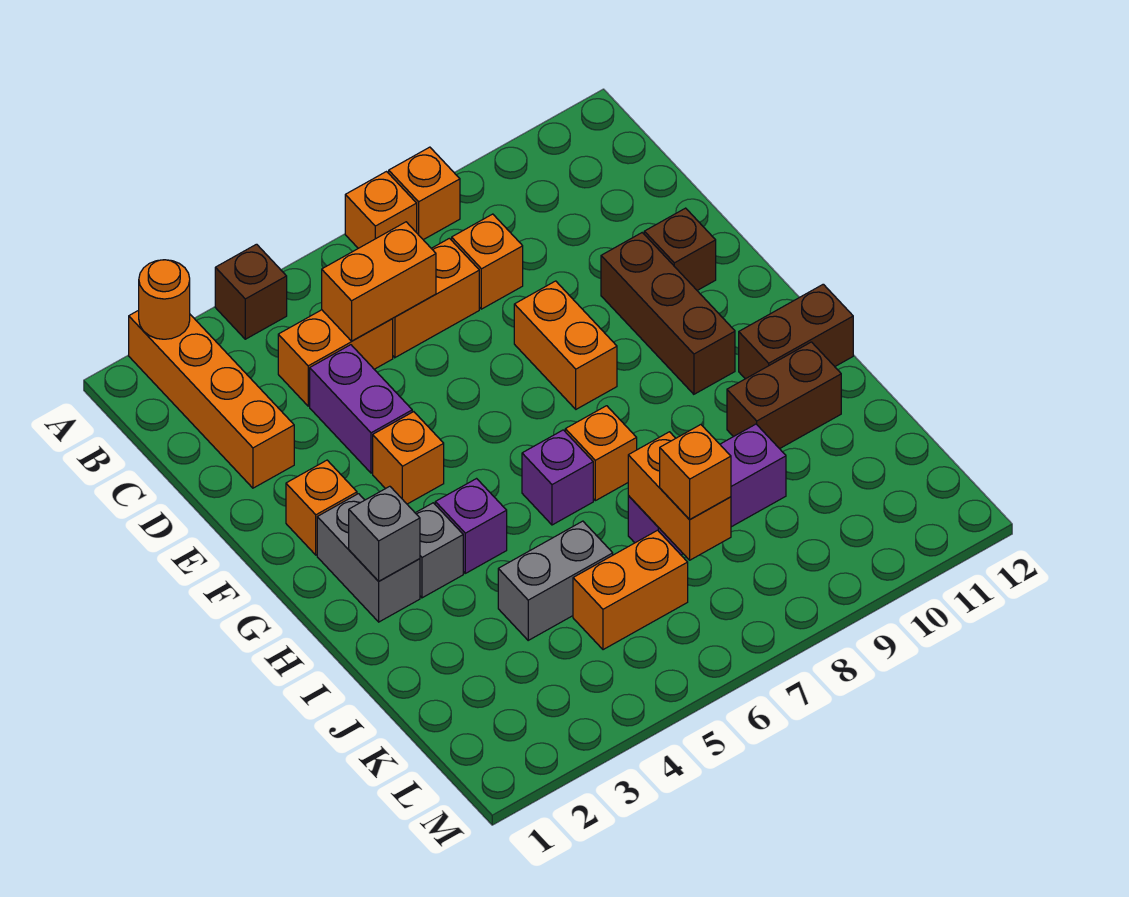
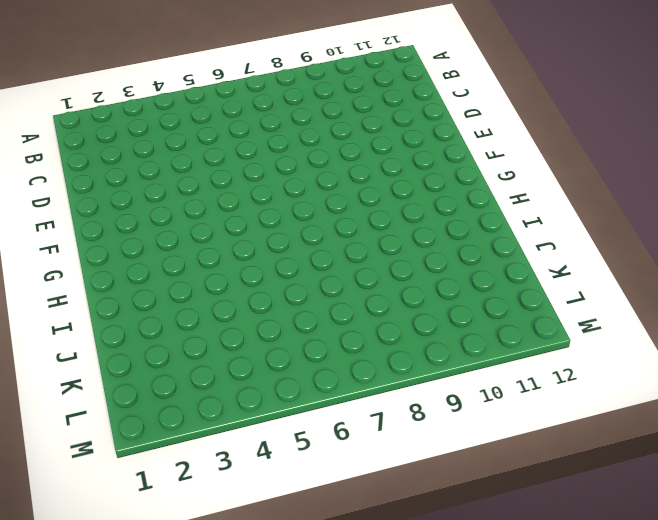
none -> orange brick A2:D2 level 1
none -> brown brick A4 level 1
none -> orange brick A7 level 1

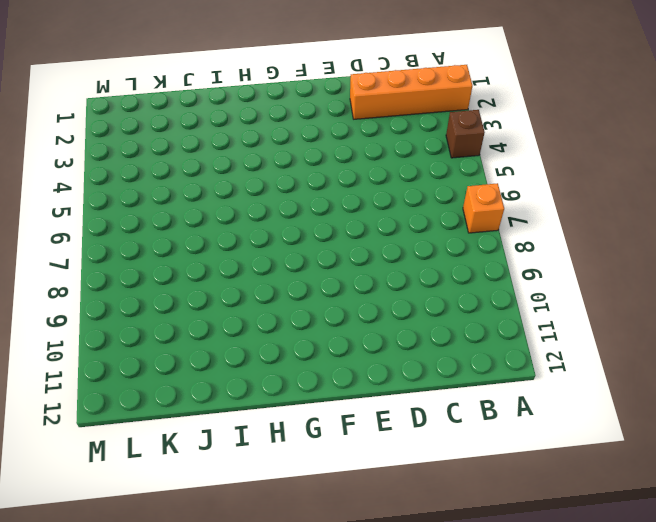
none -> orange brick A8 level 1
none -> orange brick C4:C5 level 1
none -> orange brick C6:C7 level 1

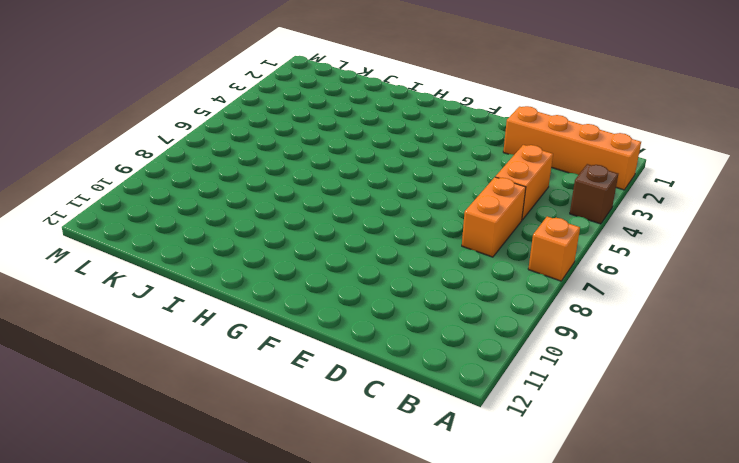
none -> orange brick A8 level 1
none -> orange brick C8 level 1
none -> purple brick D4:E4 level 1

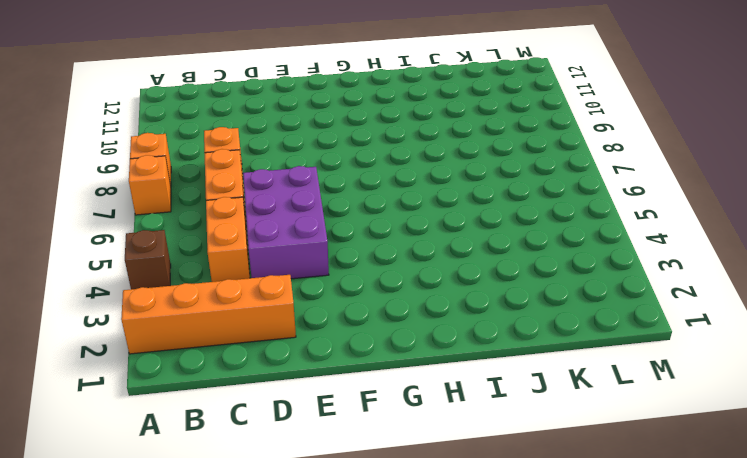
purple brick D4:E6 level 1 -> purple brick D4:E4 level 1
none -> orange brick E8:F8 level 1
none -> brown brick E10:G10 level 1
none -> brown brick E11 level 1

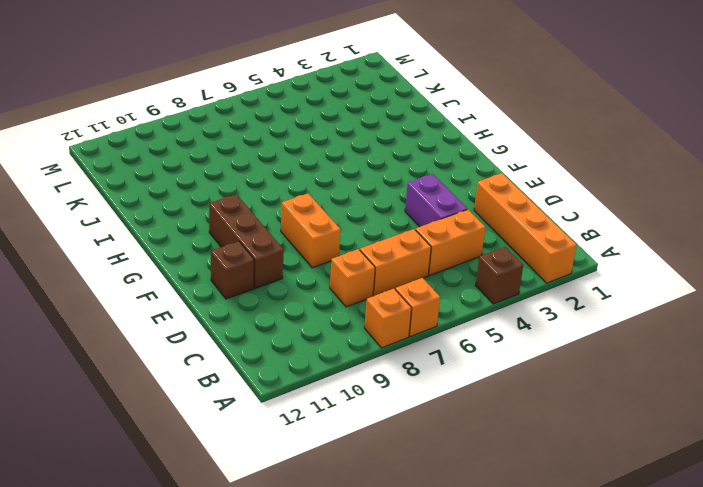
none -> orange brick F2 level 1
none -> orange brick F4 level 1
none -> grey brick G2:H2 level 1

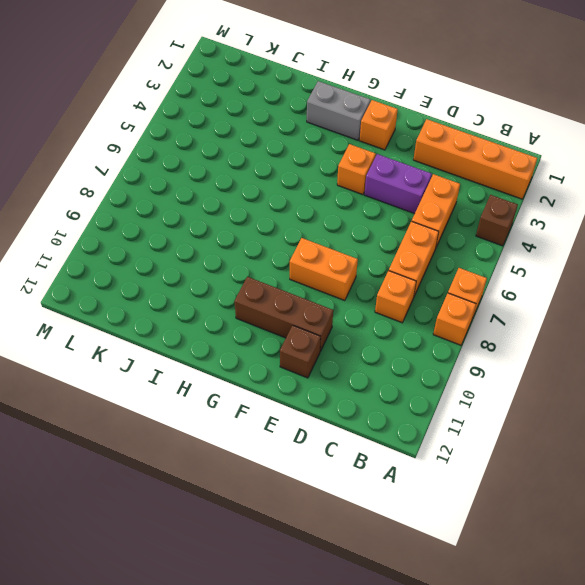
none -> grey brick H3 level 1
none -> purple brick H4 level 1
none -> purple brick H6 level 1

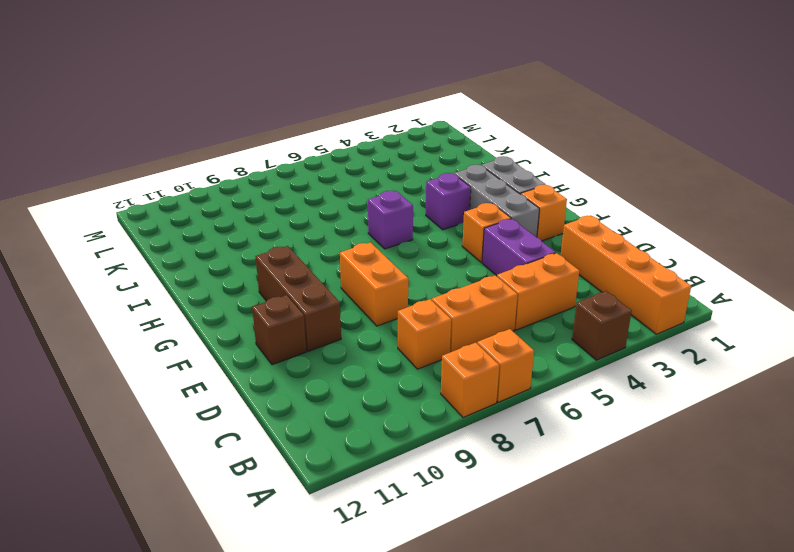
grey brick F3:H3 level 1 -> grey brick H3 level 1
none -> orange brick H7 level 1
none -> brown brick H11:H12 level 1
none -> brown brick I10:I11 level 1

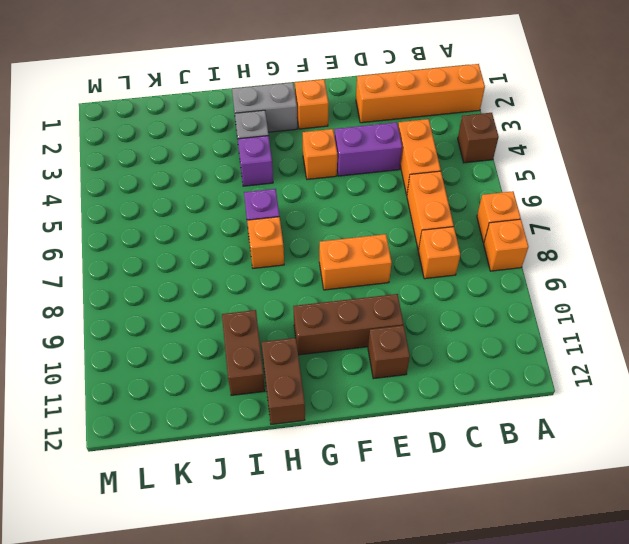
none -> grey brick J4:J5 level 1
none -> purple brick J7:J9 level 1
none -> orange brick K5:K6 level 1

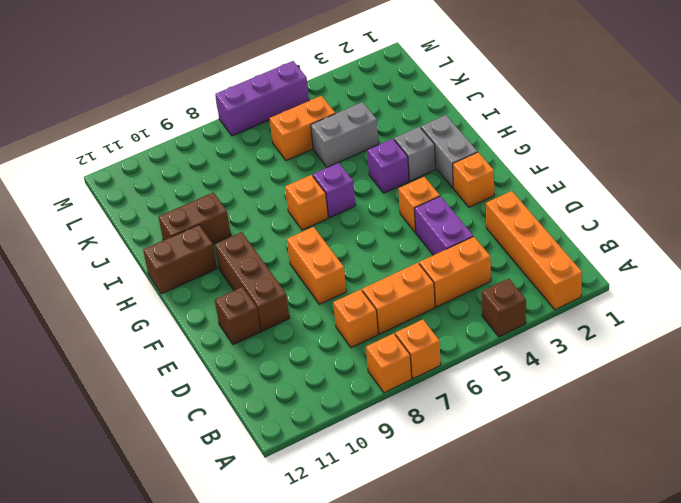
purple brick M5:M7 level 1 -> purple brick J7:J9 level 1
none -> orange round brick A2 level 2
none -> orange brick C5:C6 level 2
none -> grey brick H2 level 2

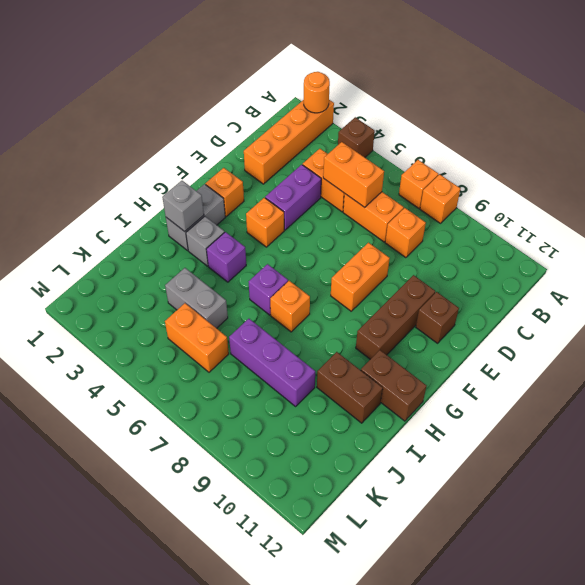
none -> orange brick J7:K7 level 2
none -> orange brick K7 level 3

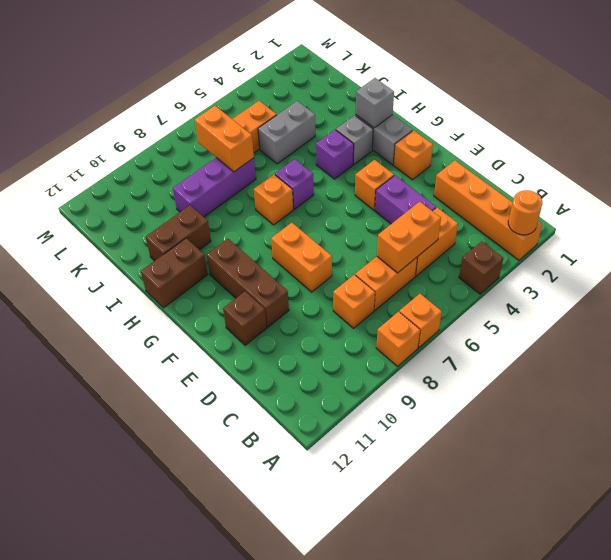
none -> orange brick K7 level 3

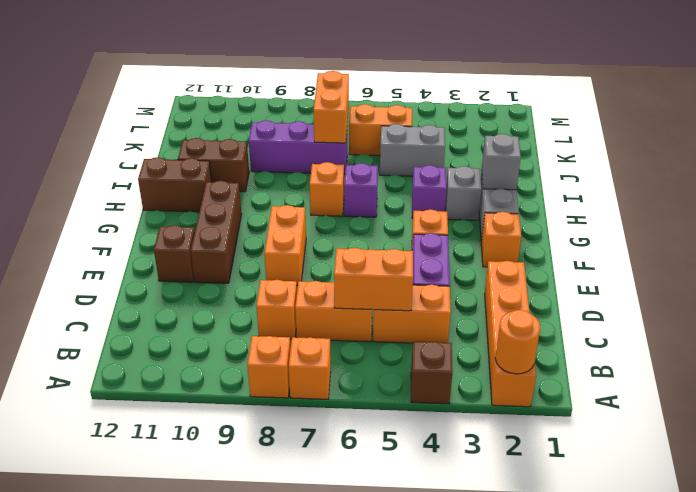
none -> orange brick K7 level 3

